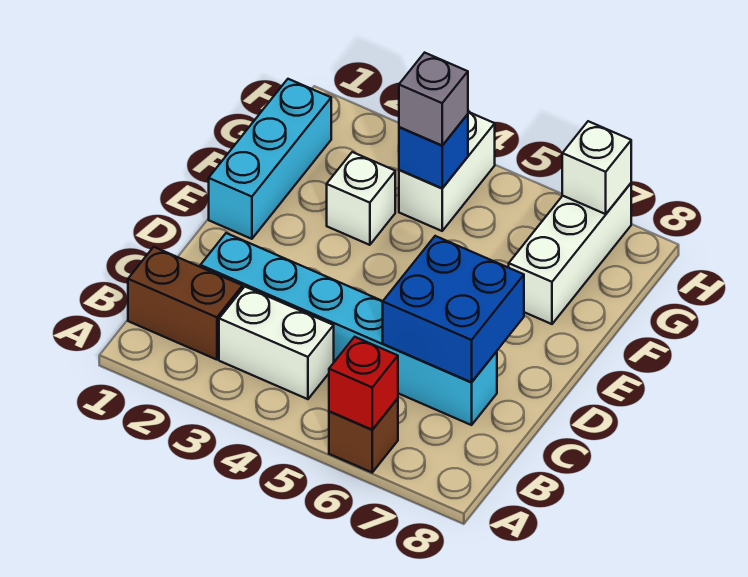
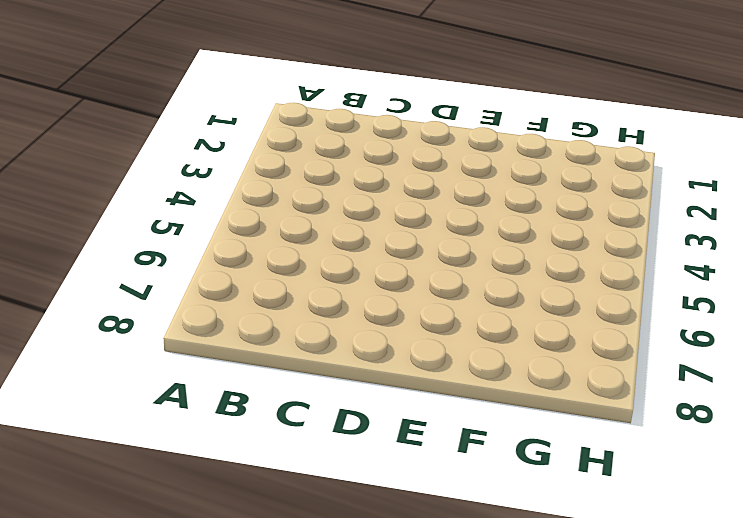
none -> brown brick A6 level 1
none -> brown brick B1:B2 level 1
none -> white brick B3:B4 level 1

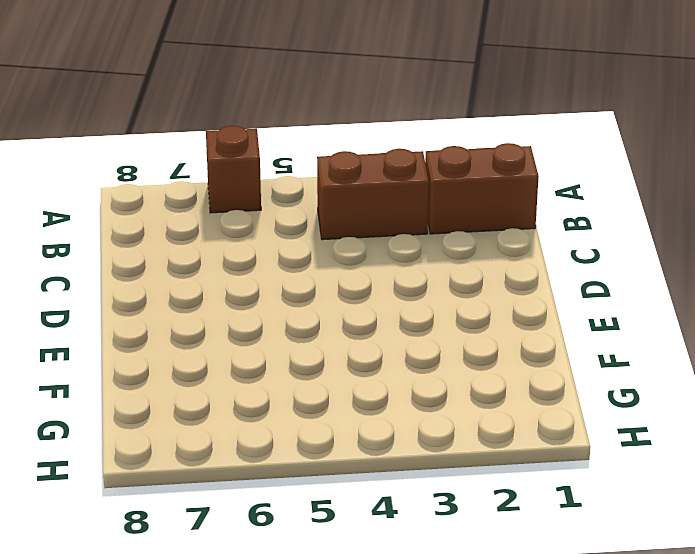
brown brick B3:B4 level 1 -> white brick B3:B4 level 1
none -> cyan brick C2:C7 level 1
none -> cyan brick E1:G1 level 1
none -> white brick F3 level 1

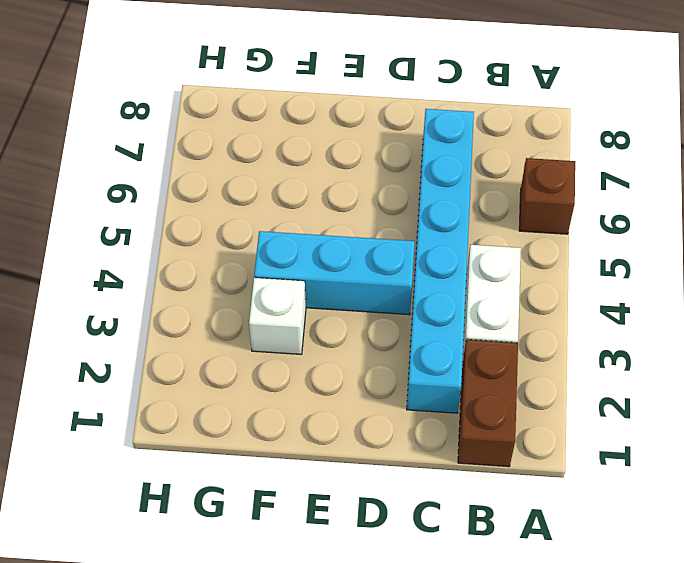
cyan brick D4:F4 level 1 -> cyan brick E1:G1 level 1
none -> white brick F7:H7 level 1
none -> white brick G4:H4 level 1
none -> red brick A6 level 2

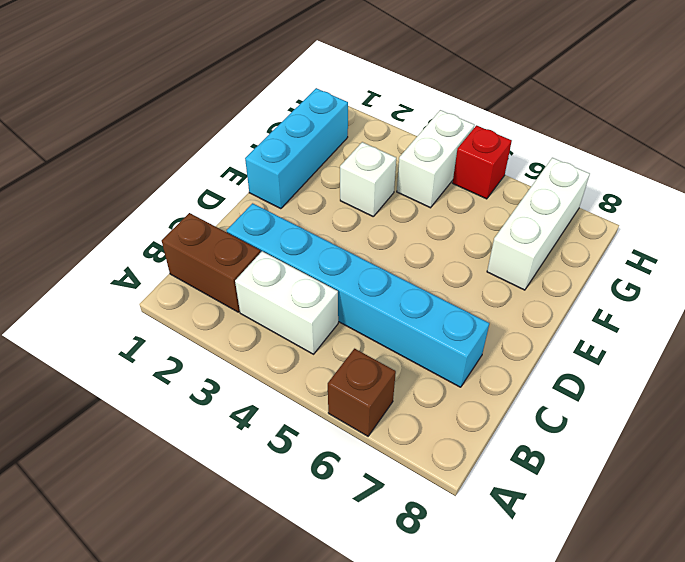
red brick H5 level 1 -> red brick A6 level 2
none -> blue brick C6:D7 level 2
none -> blue brick G4 level 2
none -> white brick H7 level 2

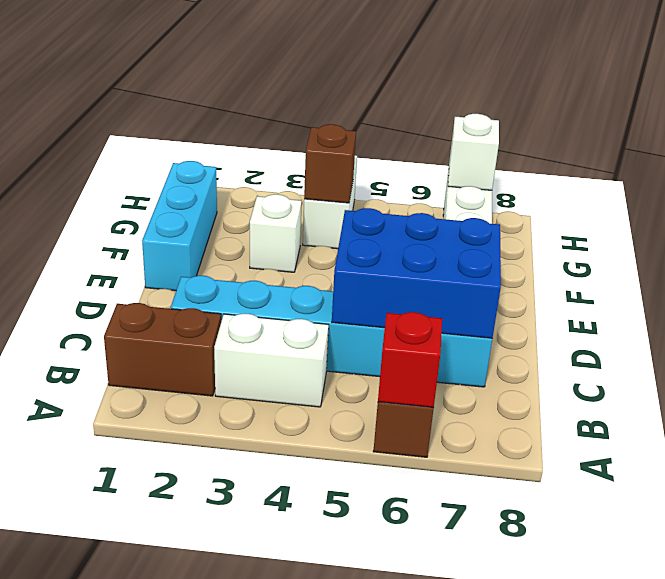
blue brick C5:D7 level 2 -> blue brick C6:D7 level 2
brown brick G4 level 2 -> blue brick G4 level 2
none -> grey brick G4 level 3

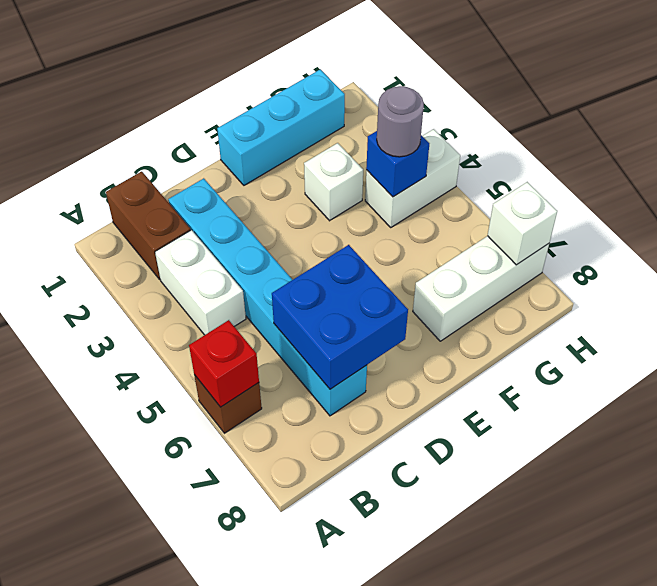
grey round brick G4 level 3 -> grey brick G4 level 3

